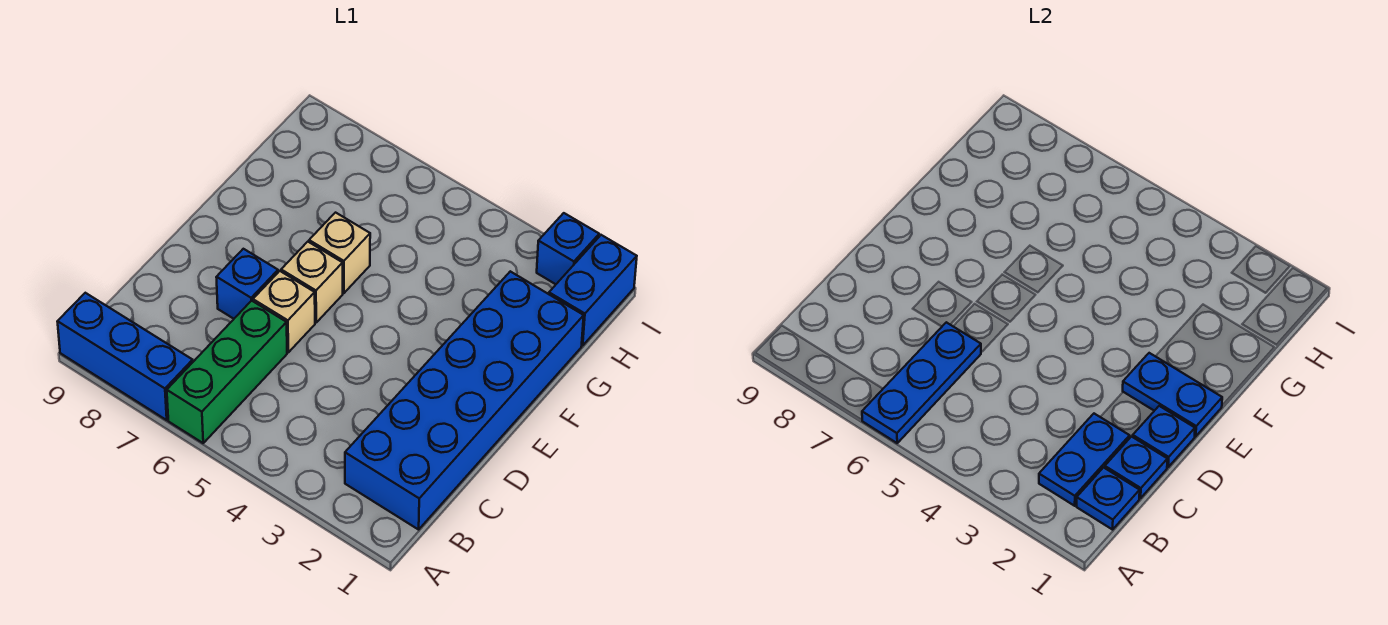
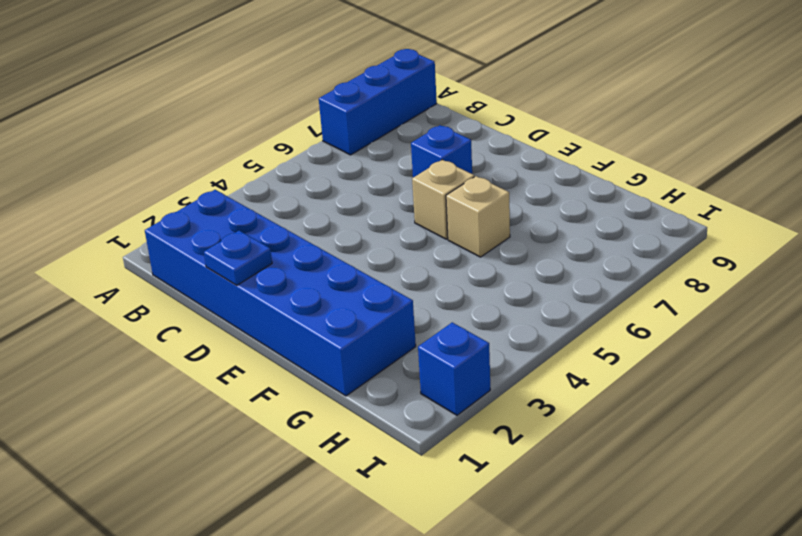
none -> green brick A6:C6 level 1
none -> tan brick D6 level 1
none -> blue brick H1:I1 level 1

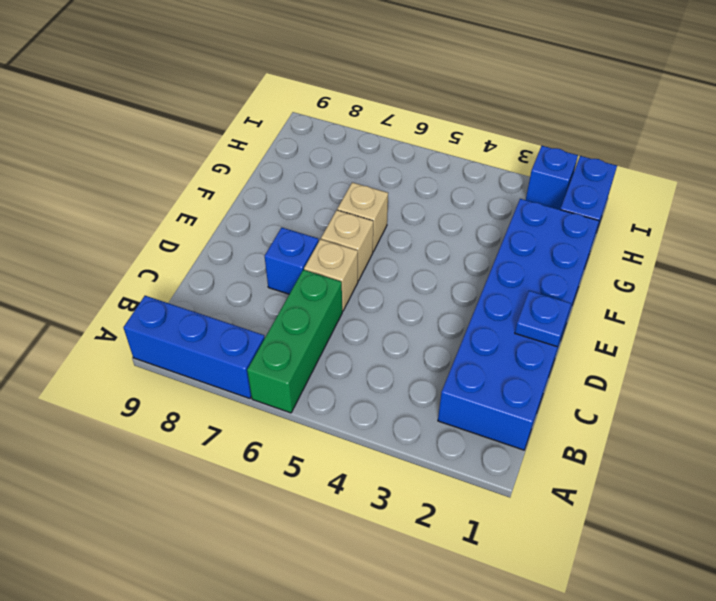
none -> blue plate A6:C6 level 2
none -> blue plate B1 level 2
none -> blue plate B2:C2 level 2

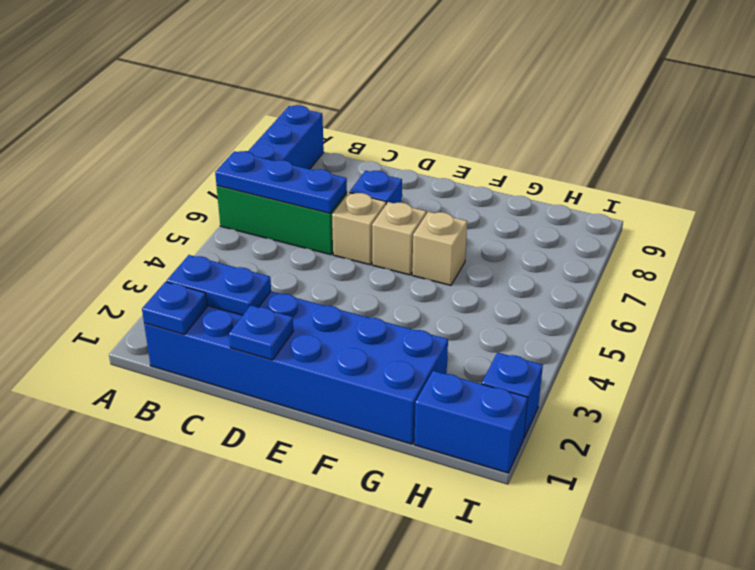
none -> blue plate C1 level 2
none -> blue plate E1:E2 level 2

